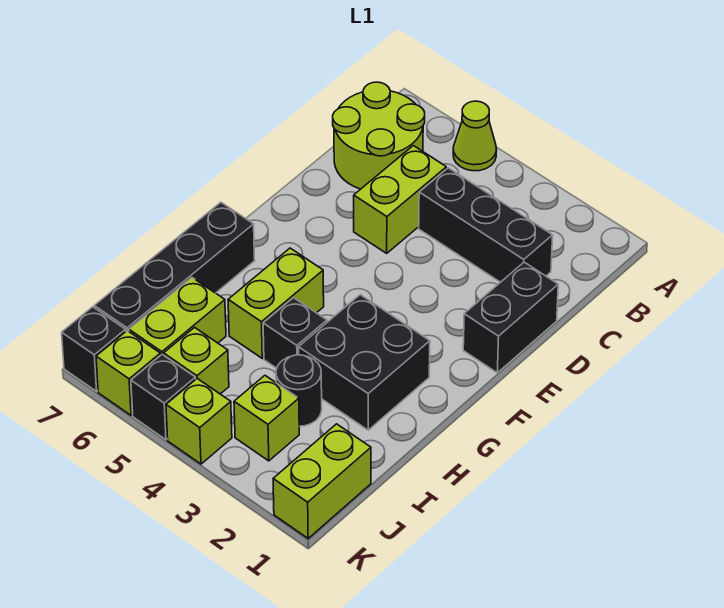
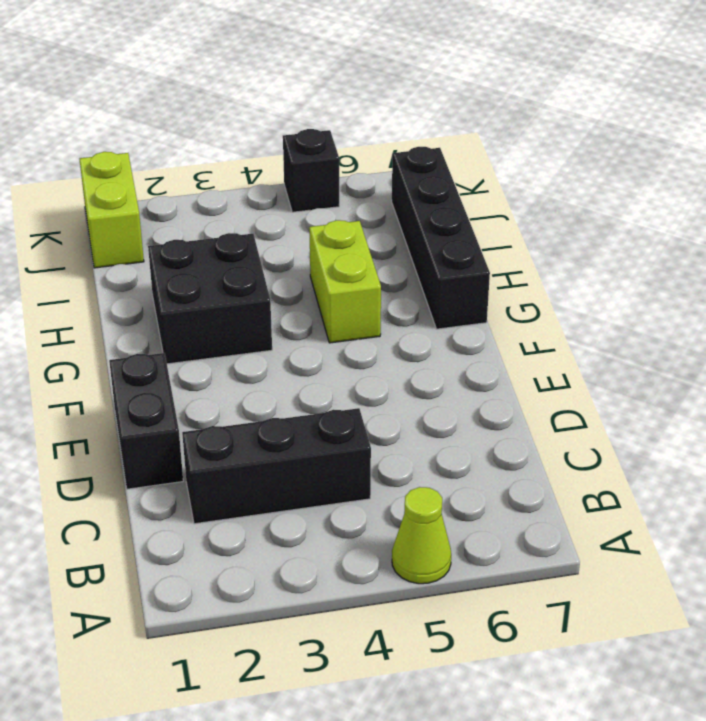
none -> lime round brick B6:C7 level 1
none -> lime brick C5:D5 level 1
none -> black brick H4 level 1

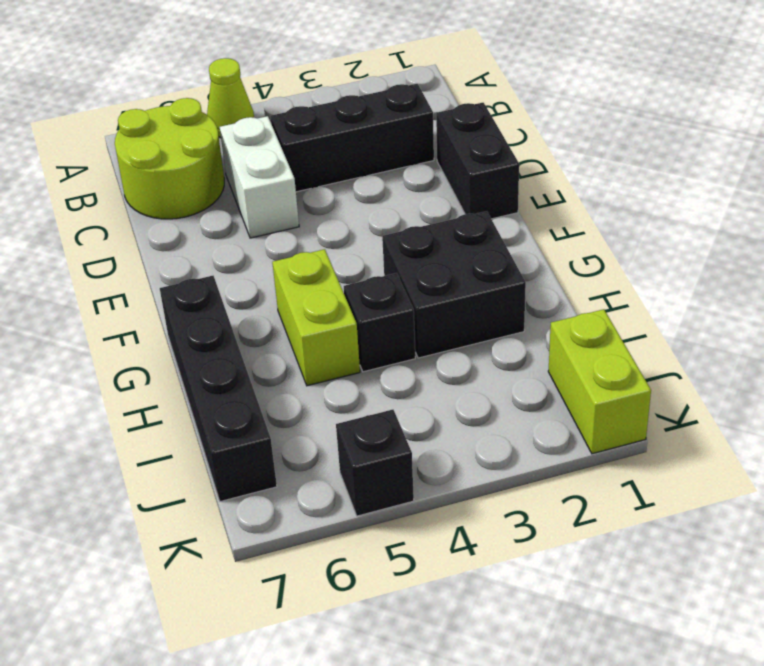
white brick C5:D5 level 1 -> lime brick C5:D5 level 1
none -> black round brick I3 level 1
none -> lime brick I6:J6 level 1
none -> lime brick J3 level 1

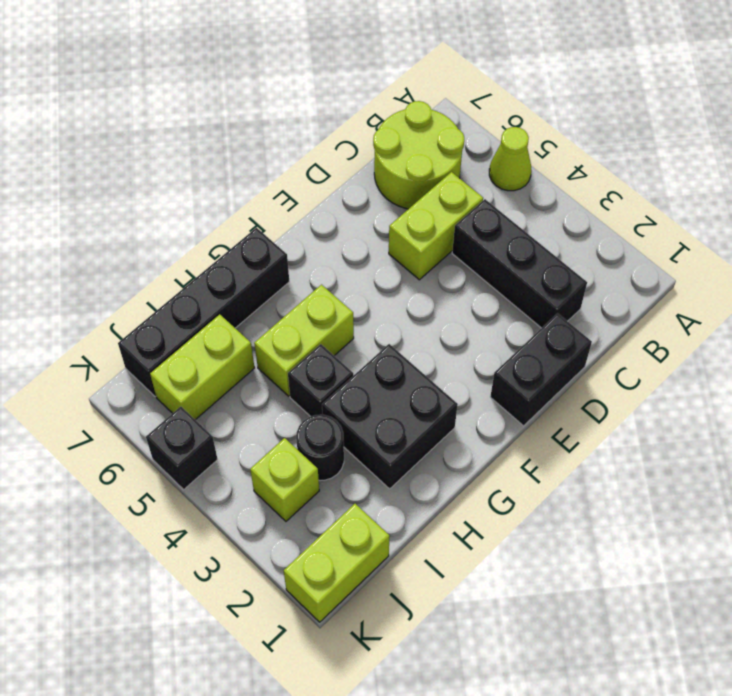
none -> lime brick J5 level 1
none -> lime brick K4 level 1
none -> lime brick K6 level 1

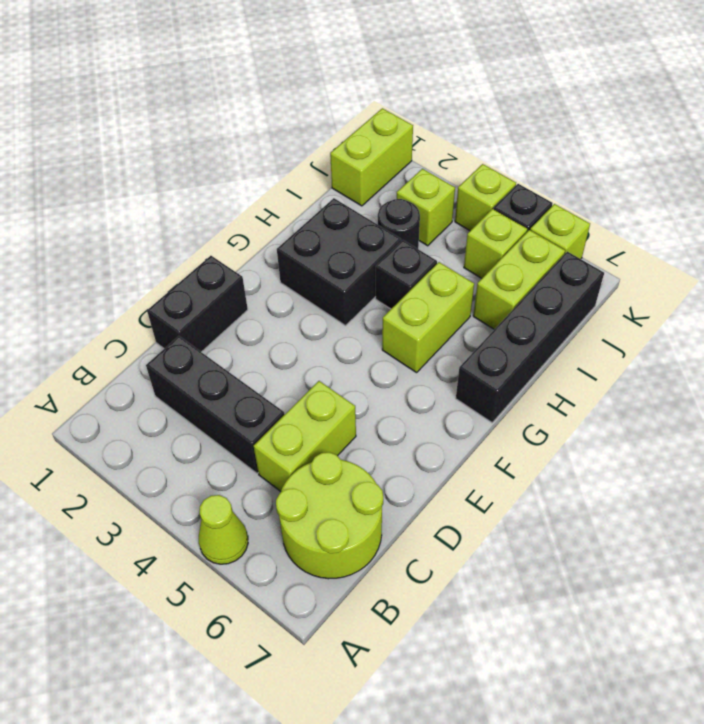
none -> black brick K7 level 1

